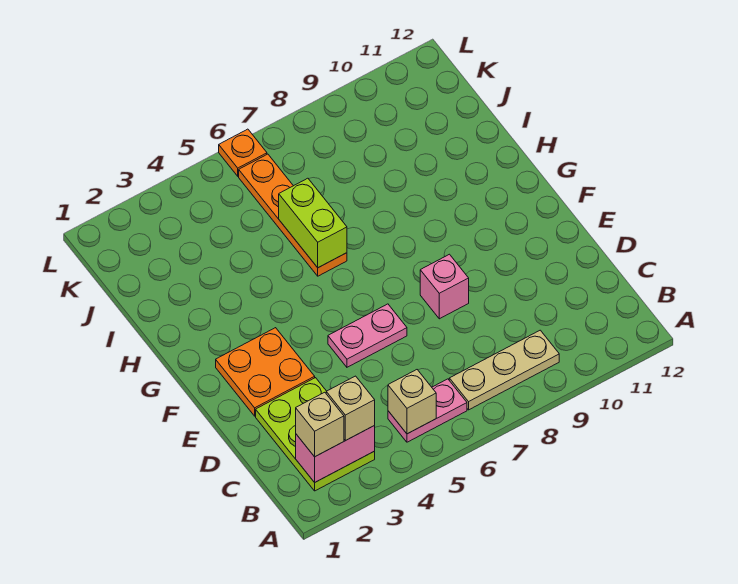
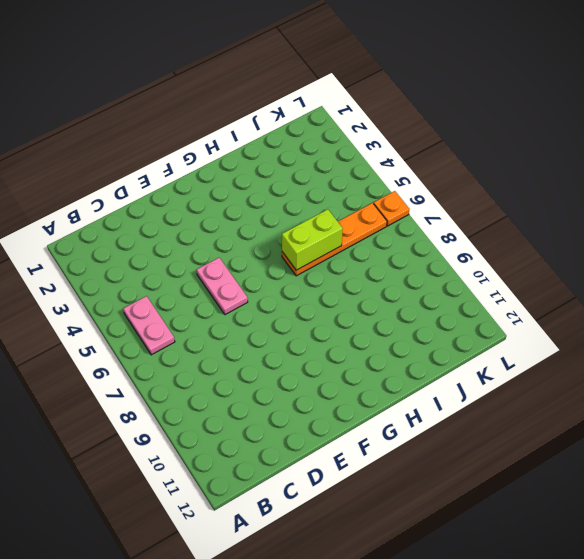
none -> lime plate B2:D3 level 1
none -> tan plate B7:B9 level 1
none -> orange plate E2:F3 level 1

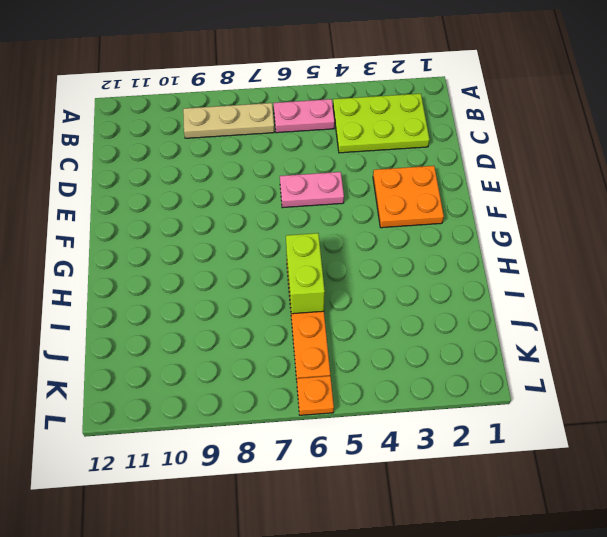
lime plate B2:C4 level 1 -> lime plate B2:D3 level 1
none -> pink brick E8 level 1
none -> pink brick B2:B3 level 2
none -> tan brick B5 level 2

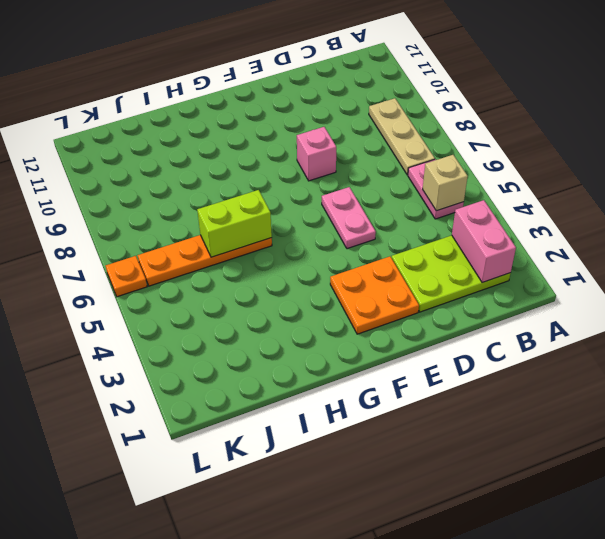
none -> tan brick B2 level 3
none -> tan brick B3 level 3

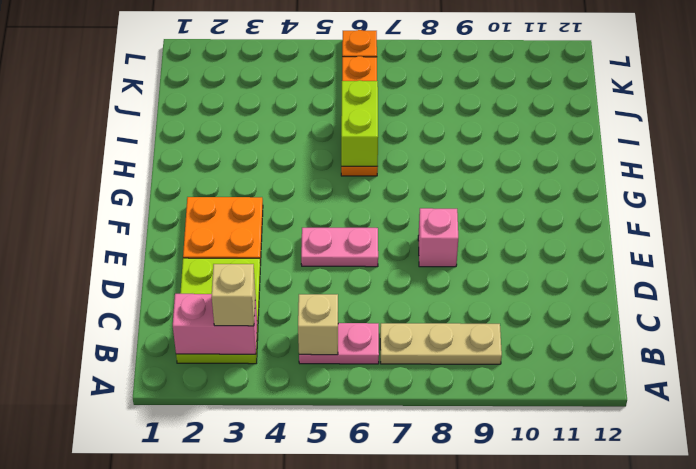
none -> tan brick B2 level 3

